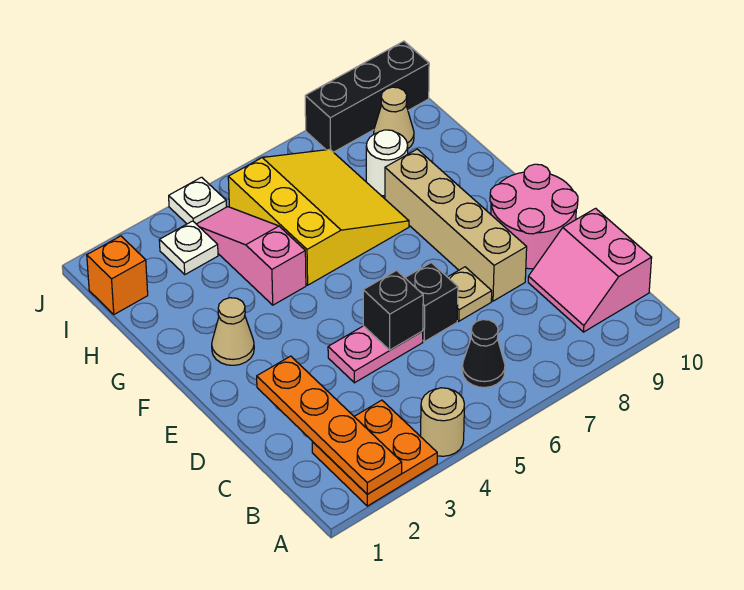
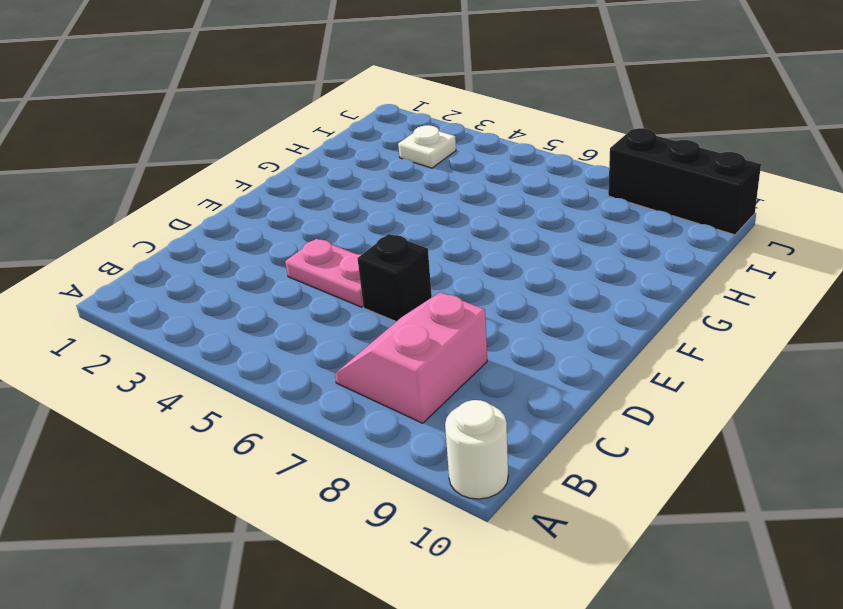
white round brick A10 level 1 -> white round brick H8 level 1
pink slope B7:C8 level 1 top 8 -> pink slope B9:C10 level 1 top 10
none -> orange plate A2:B3 level 1
none -> tan round brick A4 level 1
none -> black cone B6 level 1

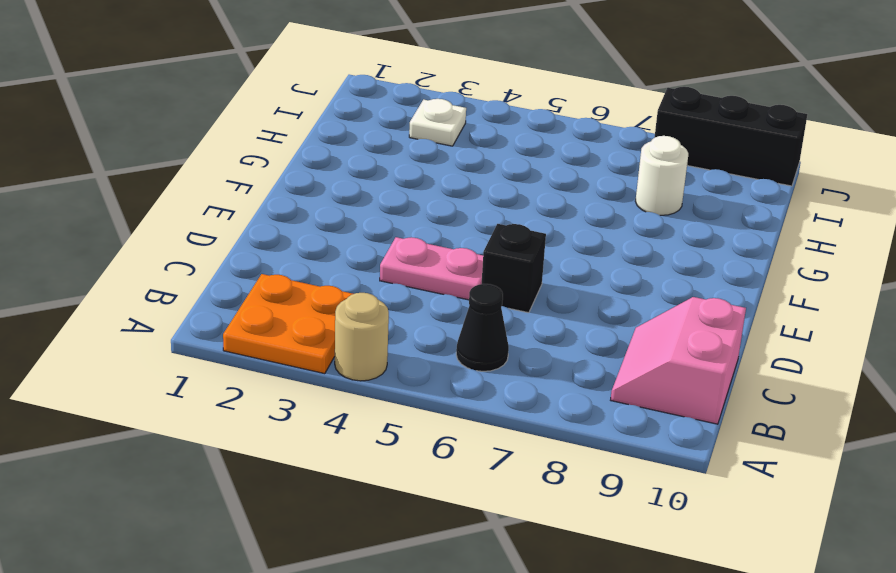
none -> tan plate D7 level 1
none -> tan brick D8:G8 level 1
none -> pink round brick D9:E10 level 1

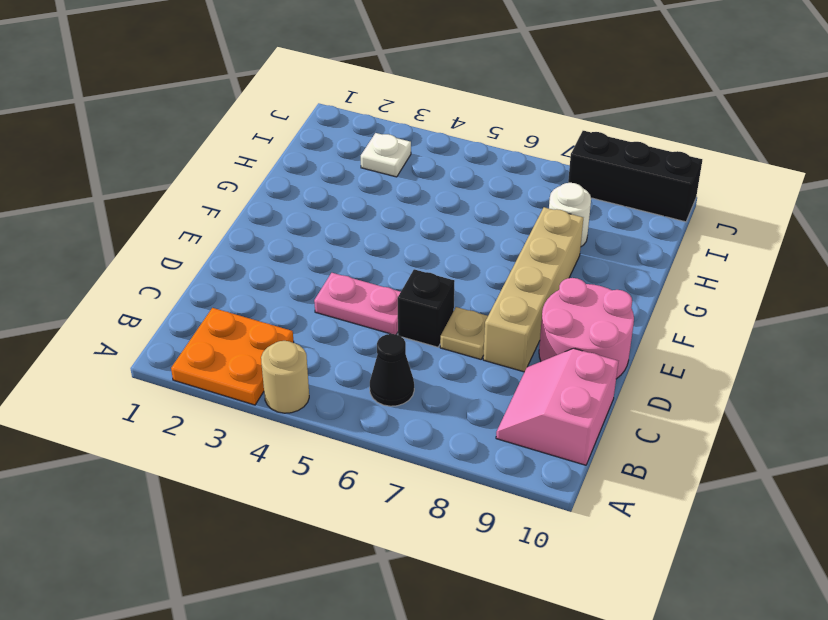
none -> tan cone F2 level 1
none -> pink slope G4:I4 level 1 top G
none -> yellow slope G5:I7 level 1 top 5

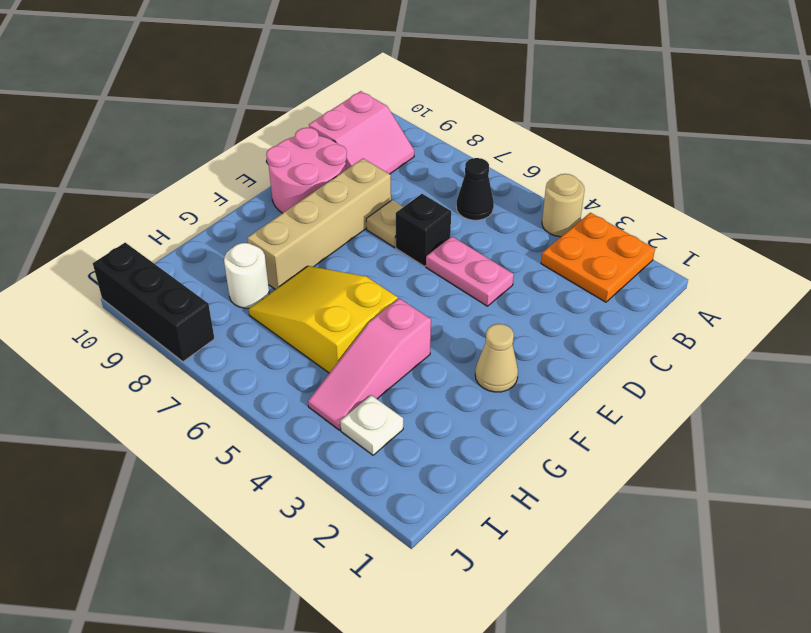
yellow slope G5:H7 level 1 top 5 -> yellow slope G5:I7 level 1 top 5
none -> orange brick I1 level 1
none -> tan cone I9 level 1
none -> white plate J4 level 1

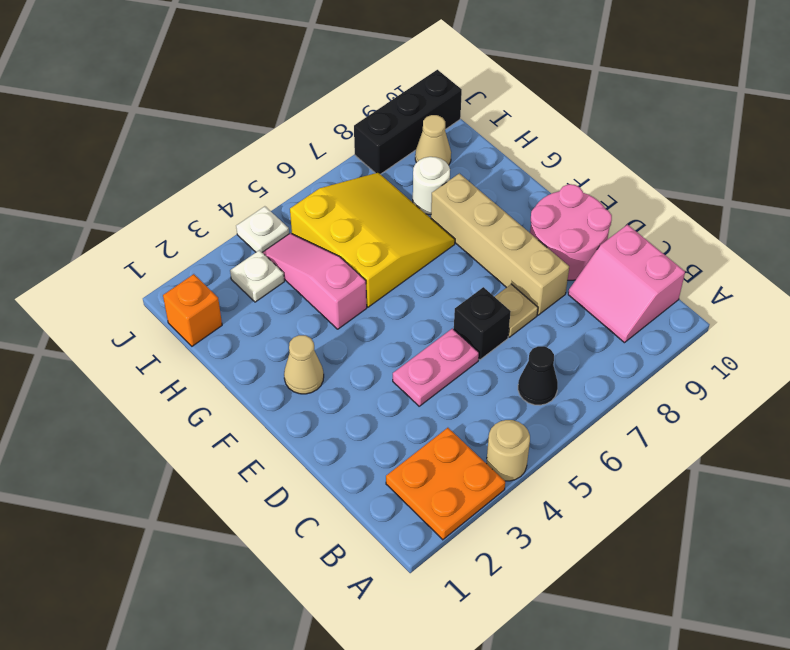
none -> orange plate A2:D2 level 2
none -> black brick D5 level 2

